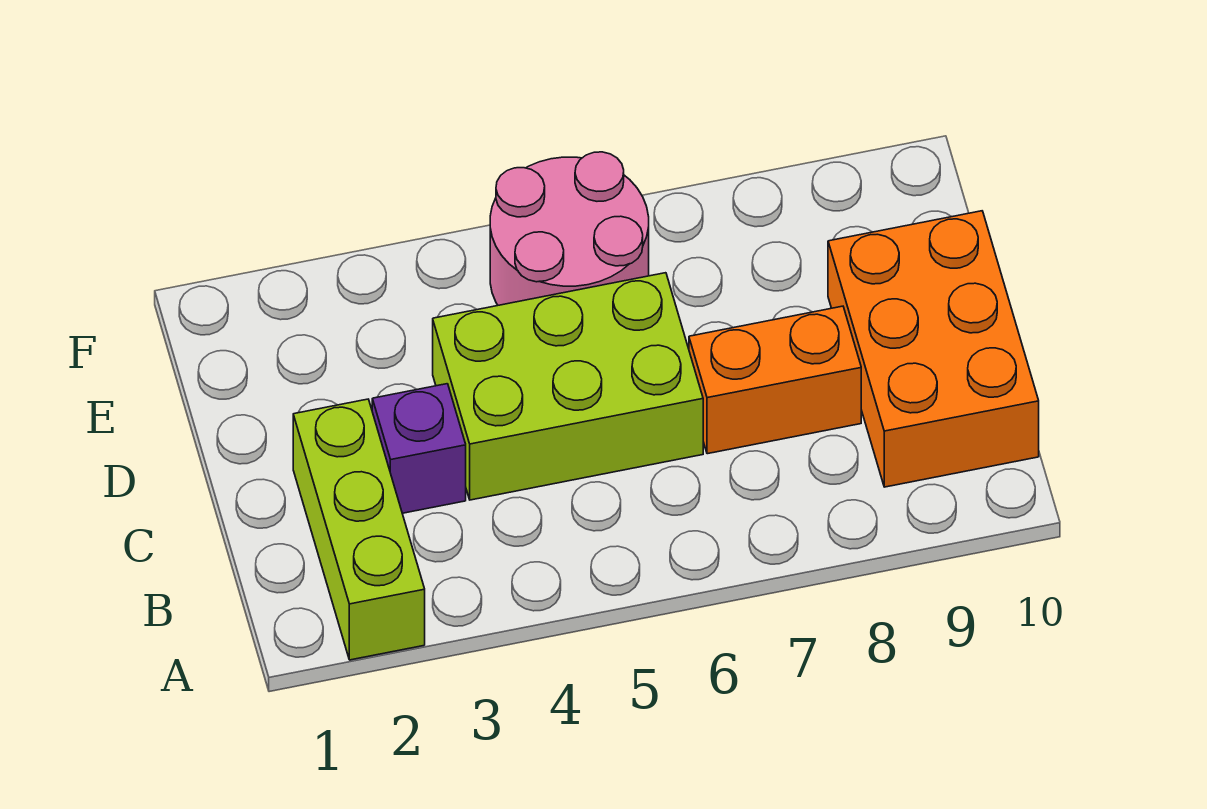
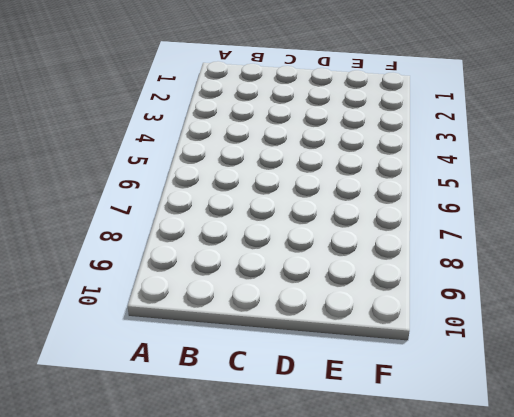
none -> lime brick A2:C2 level 1
none -> orange brick B9:D10 level 1

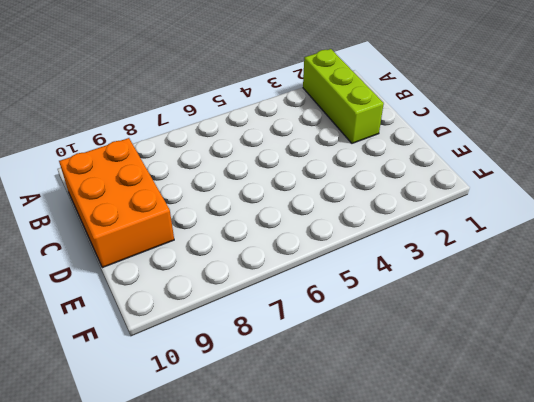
none -> purple brick C3 level 1
none -> lime brick C4:D6 level 1

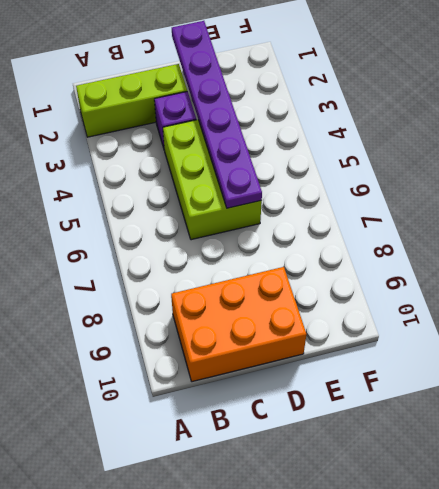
purple plate D1:D6 level 2 -> none
none -> orange brick C7:C8 level 1
none -> pink round brick E5:F6 level 1

